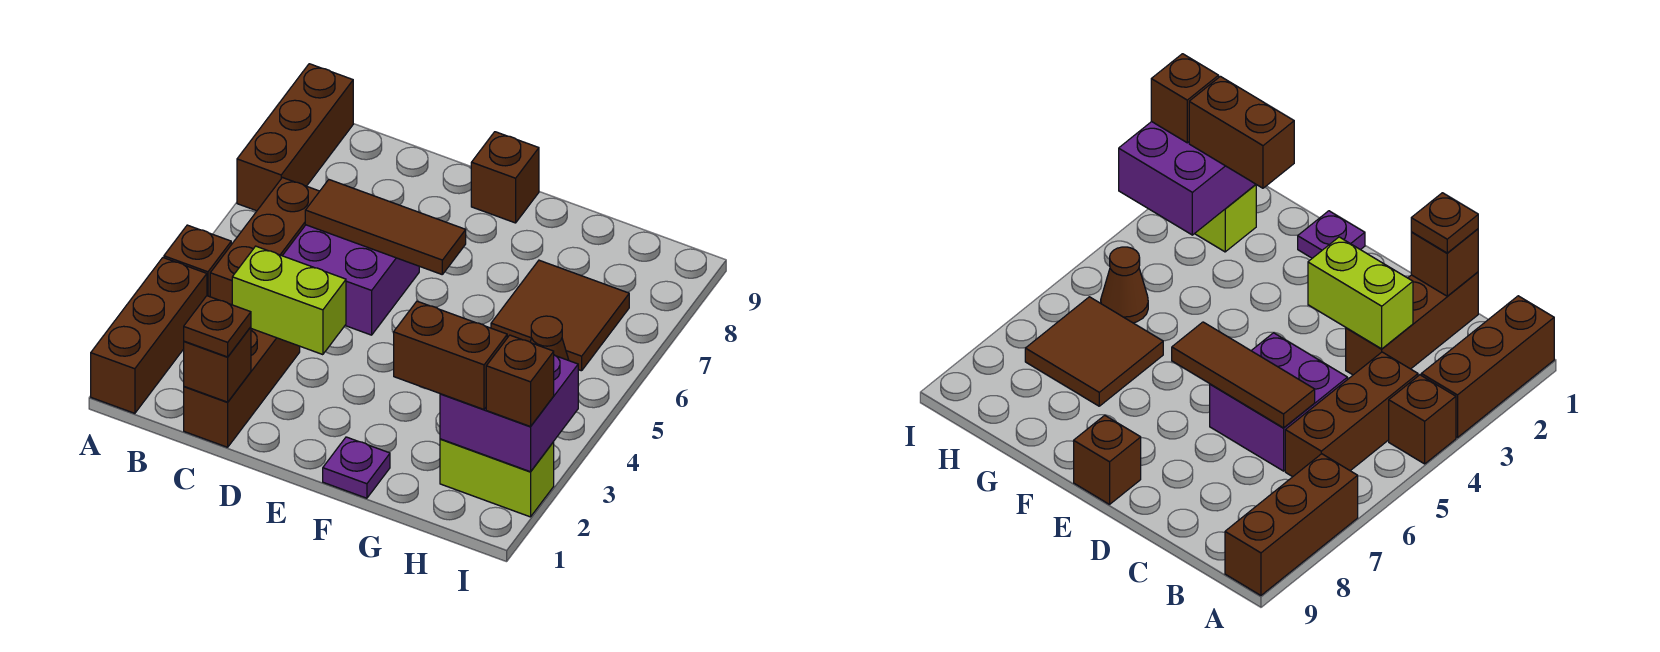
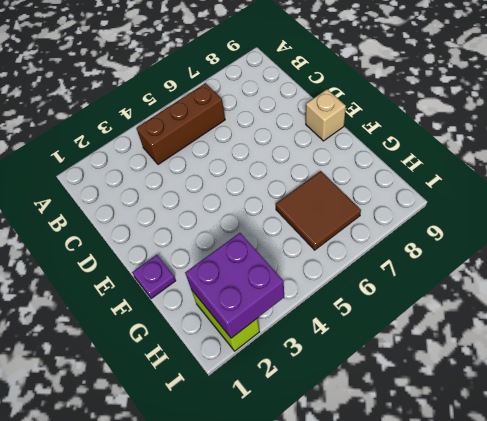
tan brick E9 level 1 -> brown brick E9 level 1
none -> brown brick A1:A3 level 1
none -> brown brick A4 level 1
none -> brown brick A7:A9 level 1

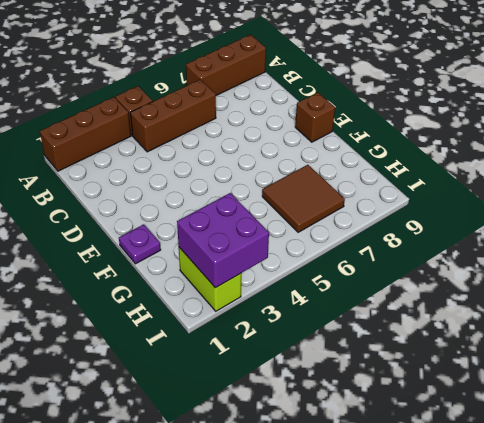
none -> brown brick C1:C3 level 1
none -> purple brick C5:D6 level 1
none -> brown cone H5 level 1

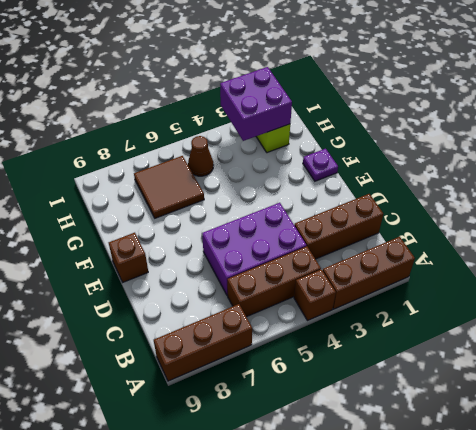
purple brick C4:D6 level 1 -> purple brick C5:D6 level 1
none -> brown brick C1 level 2
none -> lime brick C3:D3 level 2
none -> brown tile C6:E6 level 2

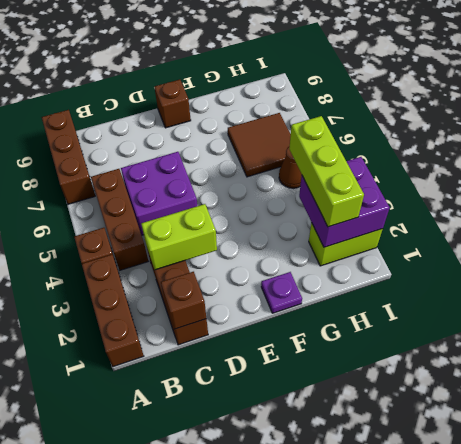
lime brick H2:H4 level 3 -> brown brick G2:H2 level 3
none -> brown tile C6:E6 level 2
none -> brown plate C1 level 3
none -> brown brick I2 level 3

